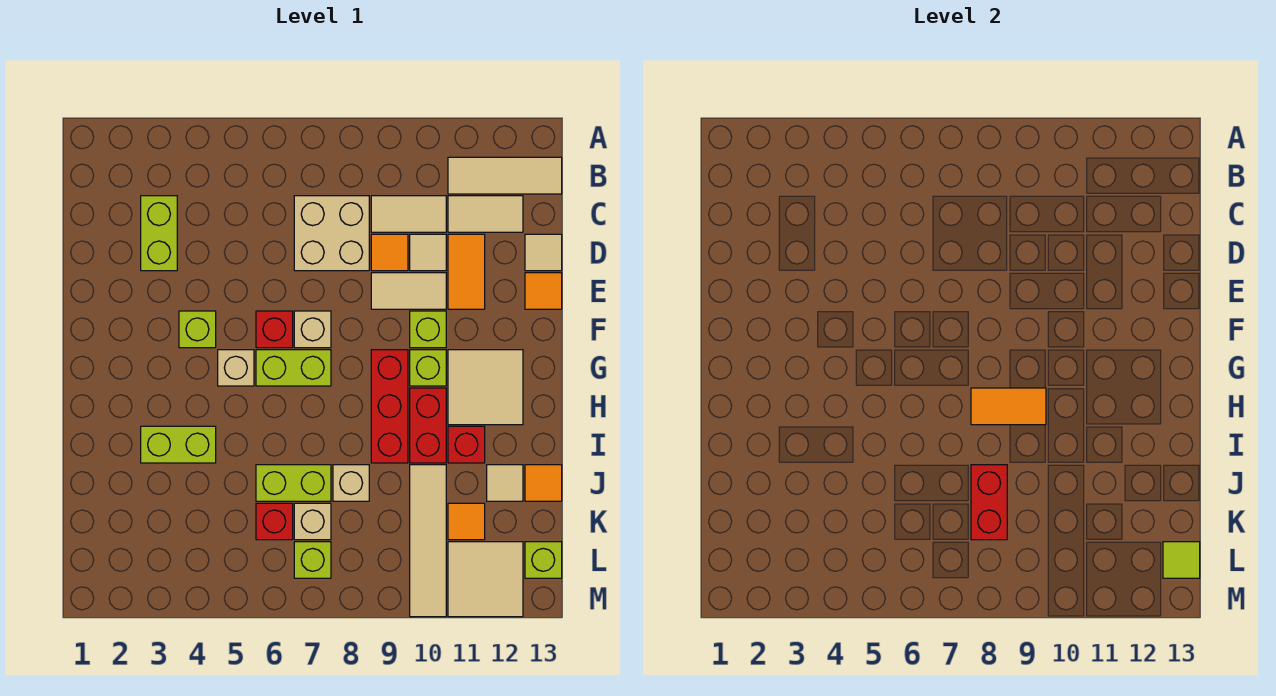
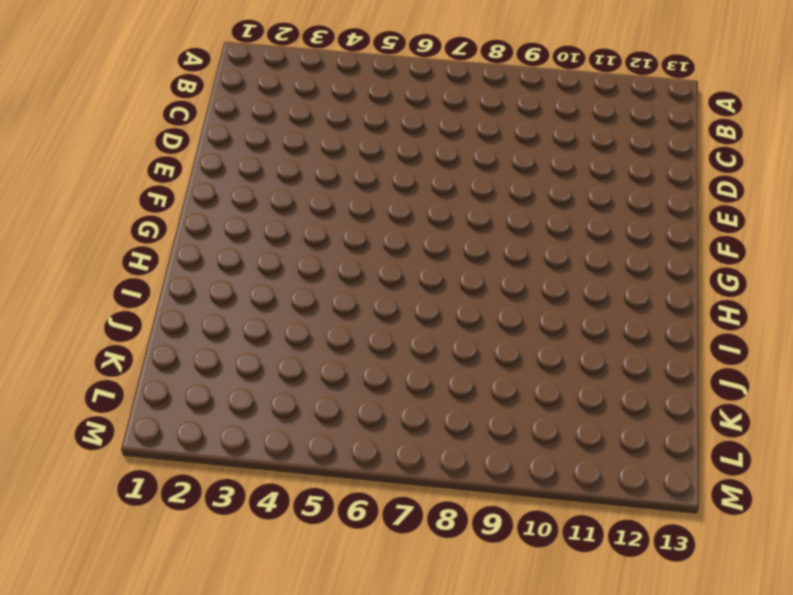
none -> tan tile B11:B13 level 1
none -> lime brick C3:D3 level 1
none -> tan brick C7:D8 level 1
none -> tan tile C9:C10 level 1

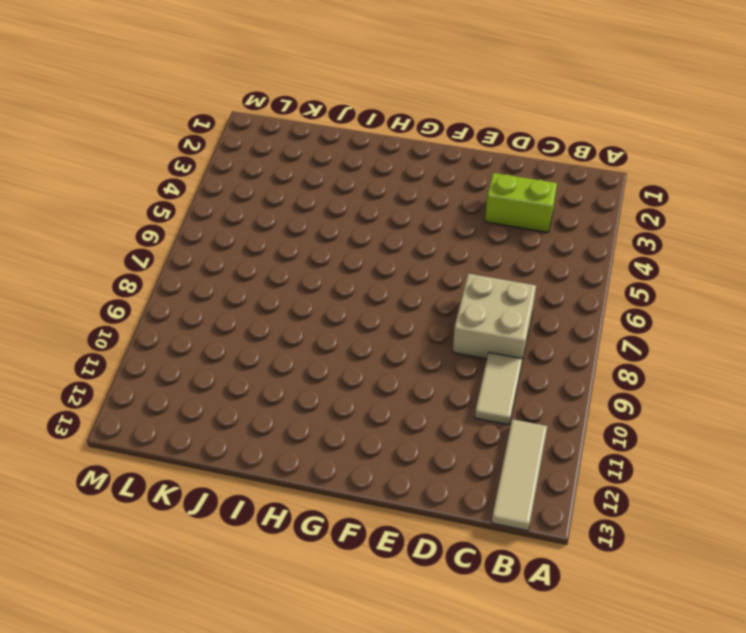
none -> tan tile C11:C12 level 1
none -> orange tile D9 level 1
none -> tan tile D10 level 1
none -> orange tile D11:E11 level 1

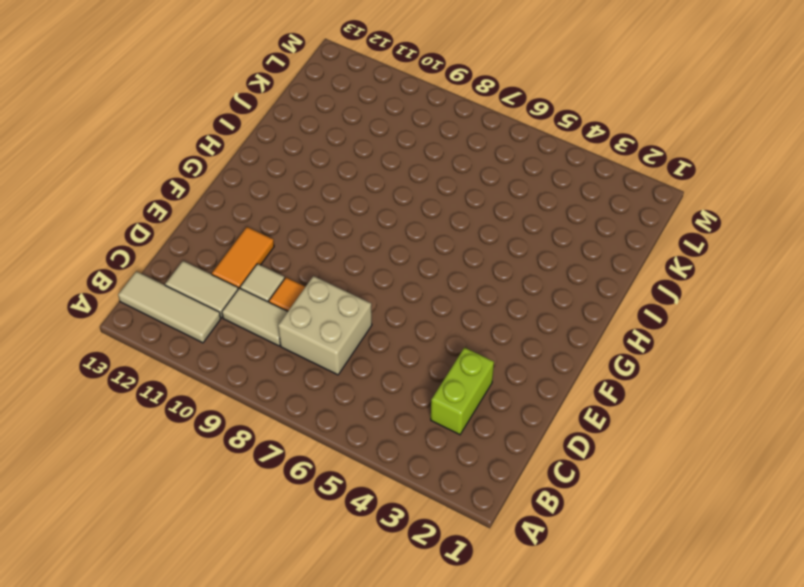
none -> tan tile D13 level 1
none -> tan tile E9:E10 level 1
none -> orange tile E13 level 1
none -> lime brick F4 level 1

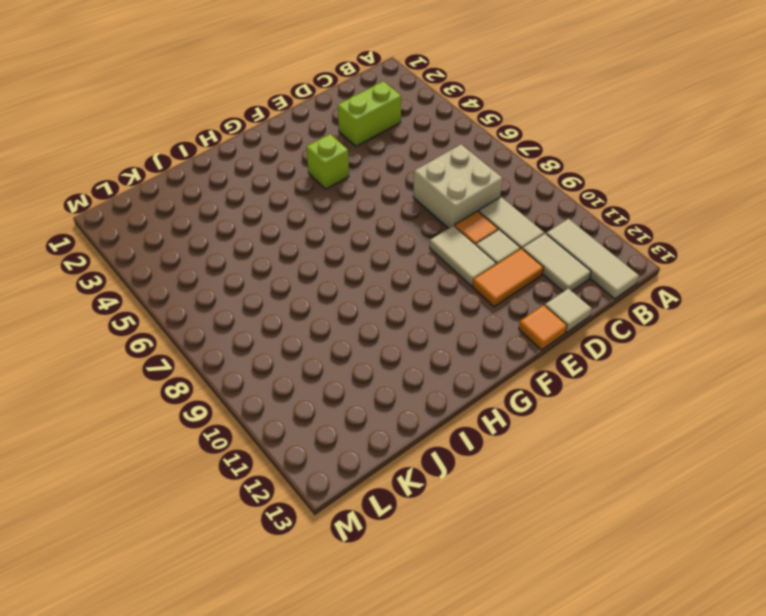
none -> red brick F6 level 1
none -> tan brick F7 level 1
none -> lime brick F10 level 1
none -> tan brick G5 level 1

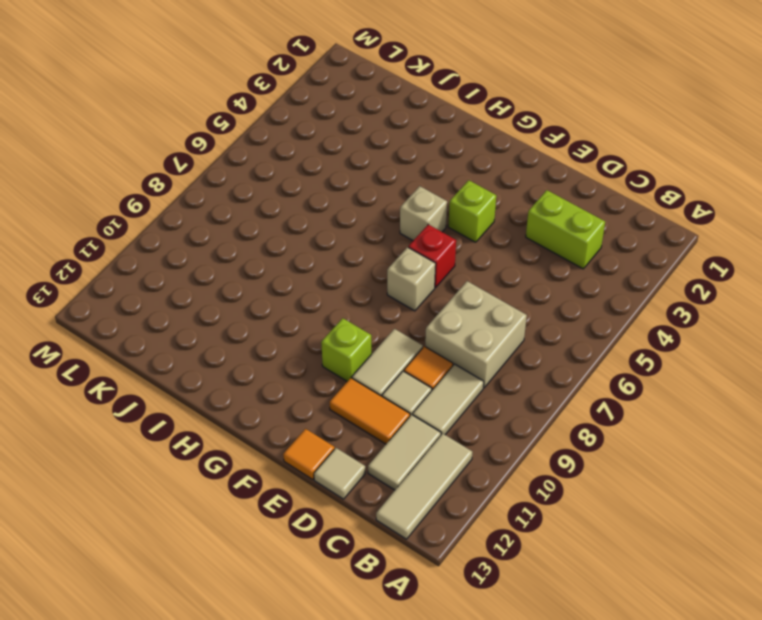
none -> lime brick G6:G7 level 1
none -> red brick G9:I9 level 1
none -> lime brick G10 level 1
none -> tan tile G11:H12 level 1

